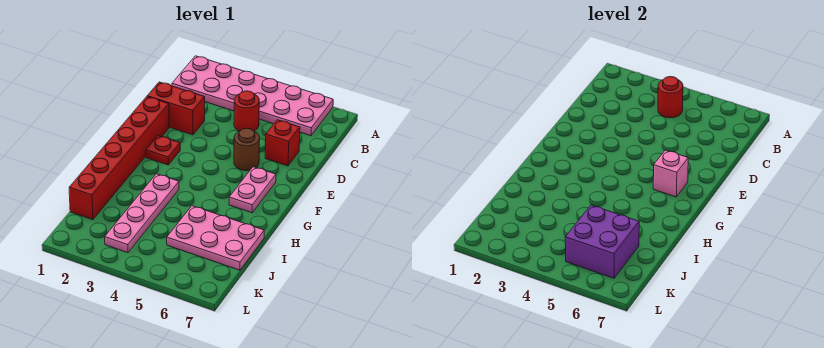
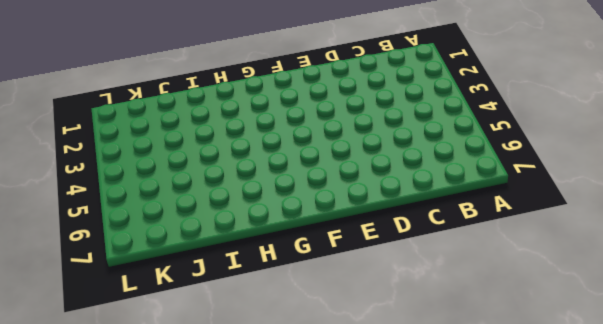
none -> pink plate A1:B6 level 1
none -> red round brick C4 level 1
none -> red brick D1:D2 level 1

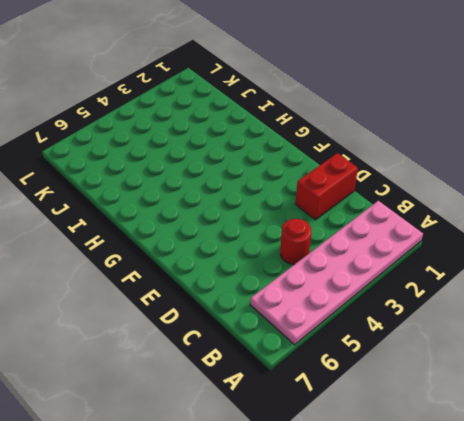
none -> red brick D6 level 1
none -> red brick E1:J1 level 1
none -> brown round brick E5 level 1

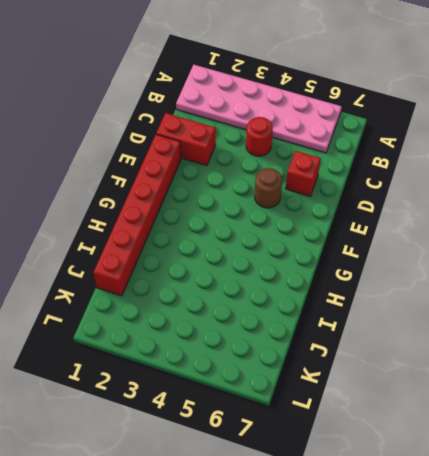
none -> red plate F2 level 1
none -> pink plate F6:G6 level 1
none -> pink plate H3:K3 level 1

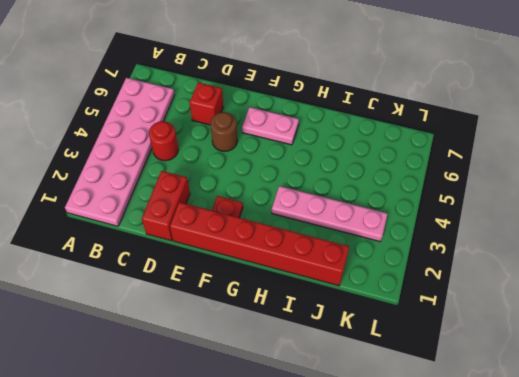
none -> pink plate I5:J7 level 1
none -> red round brick B4 level 2
none -> pink brick F6 level 2

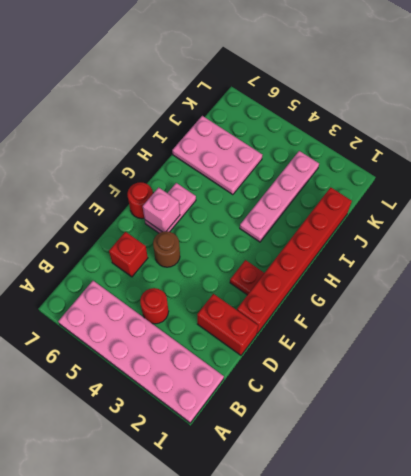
red round brick F7 level 1 -> red round brick B4 level 2
none -> purple brick J5:K6 level 2

